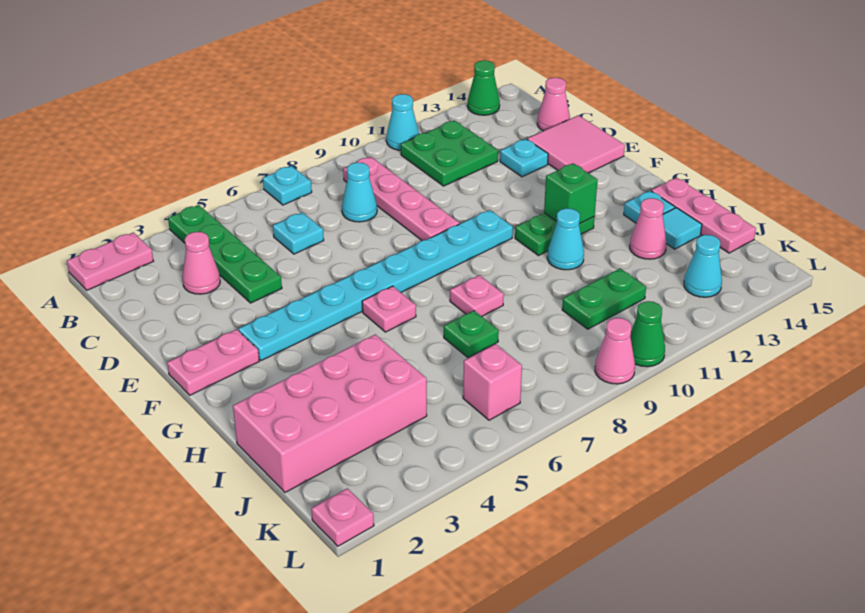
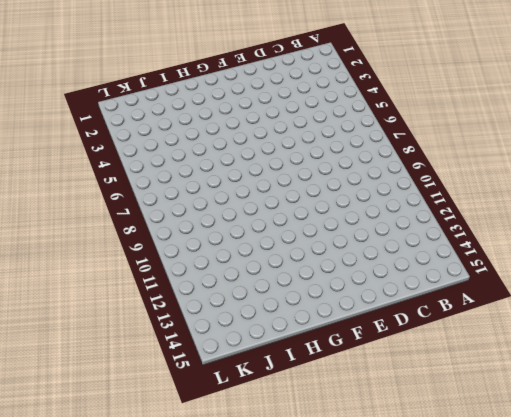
none -> pink plate A1:A2 level 1
none -> green plate A4:D4 level 1
none -> cyan plate A7 level 1
none -> cyan cone A11 level 1

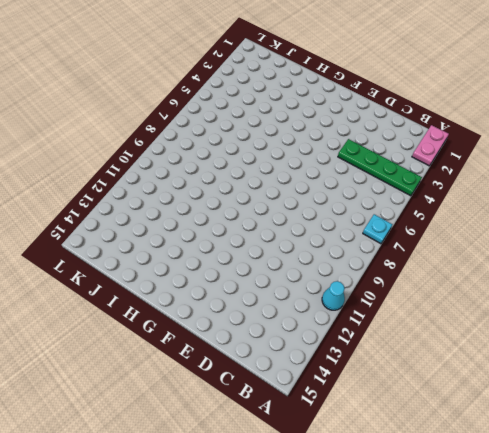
none -> green cone A14 level 1
none -> pink plate B9:E9 level 1
none -> green plate B11:C12 level 1
none -> pink cone C3 level 1

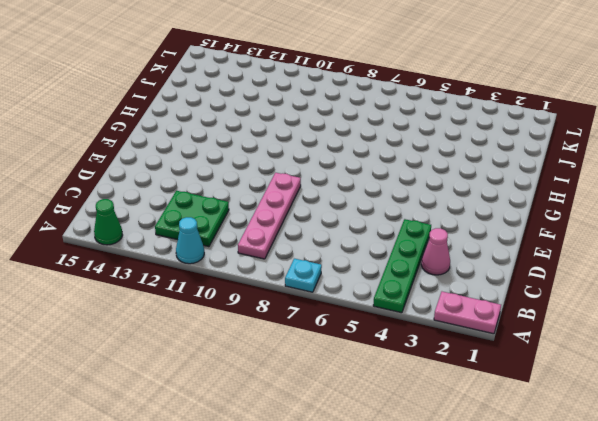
none -> cyan plate C6 level 1
none -> cyan cone C8 level 1
none -> pink cone C15 level 1
none -> cyan plate D13 level 1

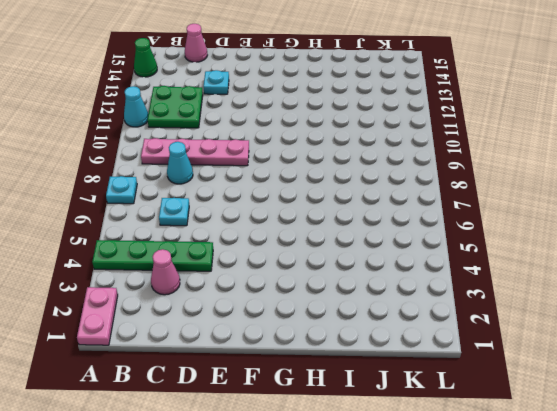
none -> pink tile D14:E15 level 1
none -> pink plate F1:F2 level 1
none -> cyan plate F3:F10 level 1
none -> pink plate G6 level 1

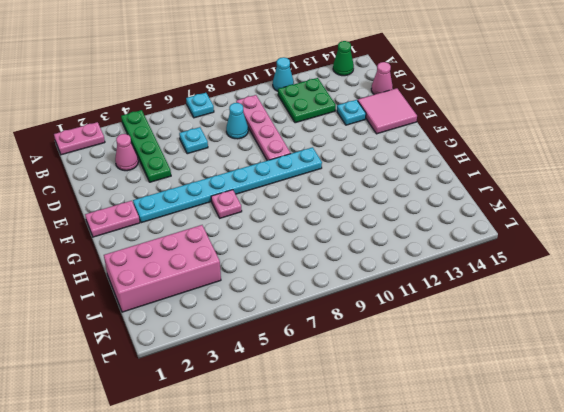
none -> green plate G11:G12 level 1
none -> pink plate H8 level 1
none -> cyan cone H11 level 1
none -> cyan plate H14 level 1

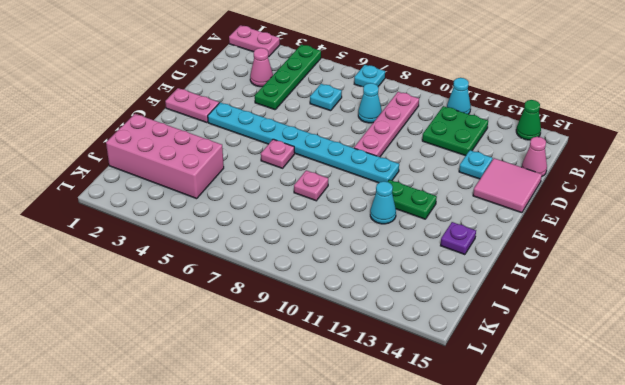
purple plate H14 level 1 -> cyan plate H14 level 1
none -> pink plate H15:J15 level 1
none -> green plate I7 level 1
none -> pink cone I13 level 1
none -> cyan tile I14 level 1

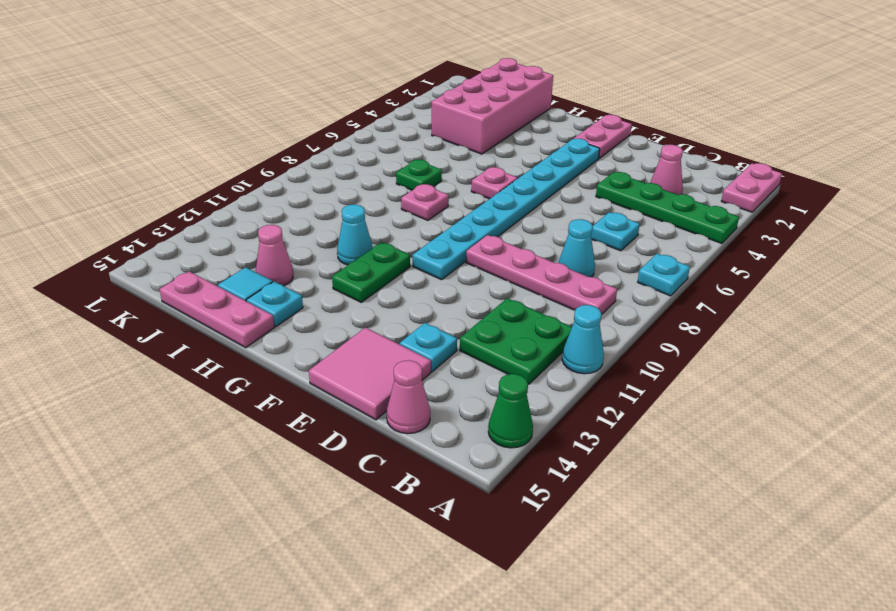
none -> green plate J10:J11 level 1
none -> pink brick K6 level 1
none -> cyan cone K13 level 1
none -> pink plate L1 level 1

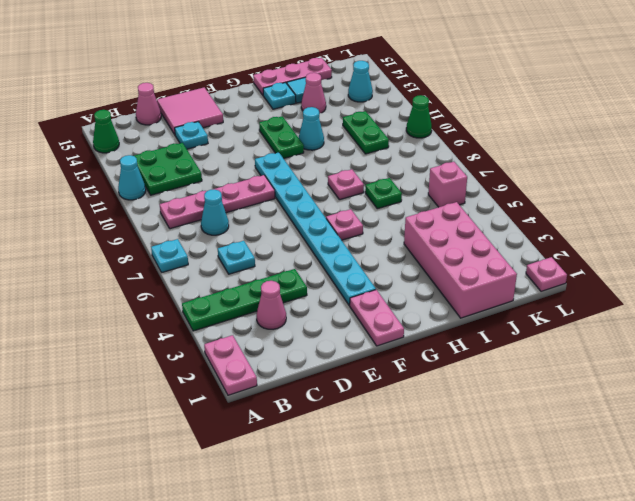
none -> pink cone L9 level 1
none -> green brick G12 level 2

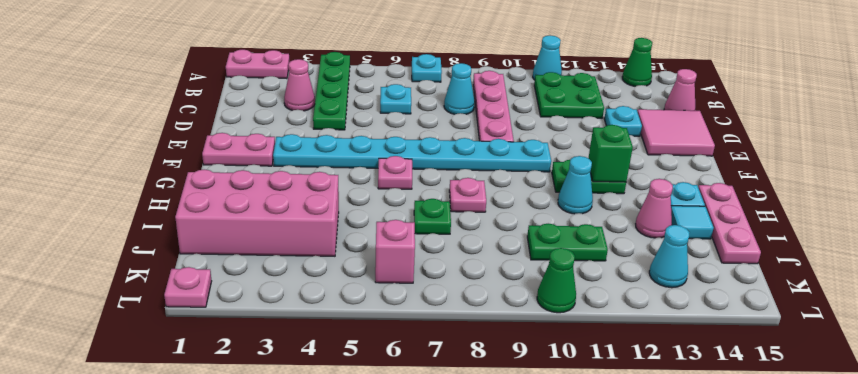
none -> pink cone L9 level 1

